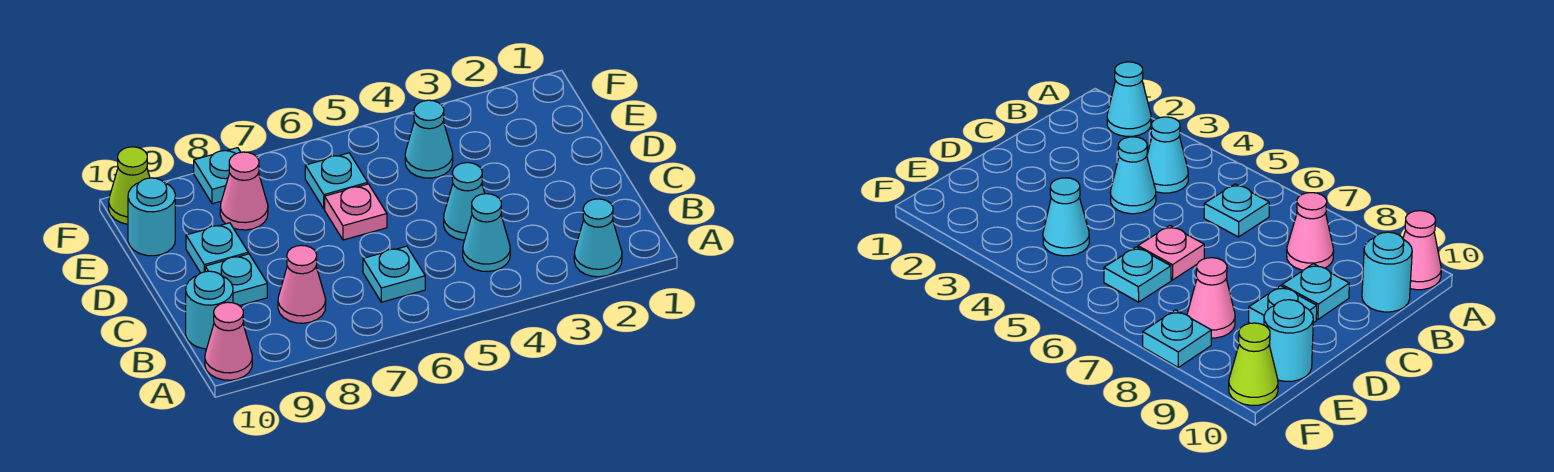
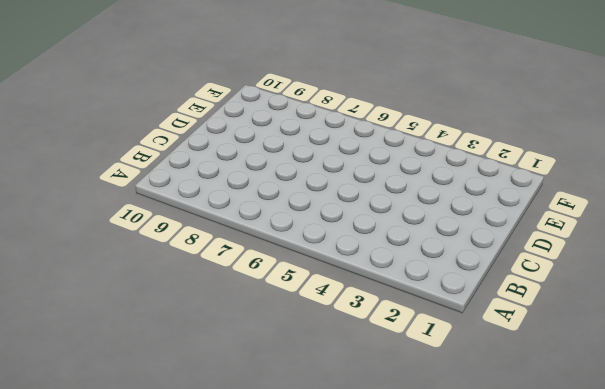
none -> cyan cone A2 level 1
none -> pink cone A10 level 1
none -> cyan cone B4 level 1

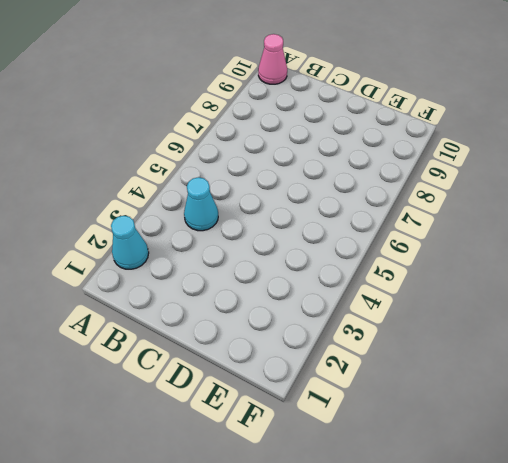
none -> cyan plate B6 level 1
none -> pink cone B8 level 1
none -> cyan round brick B10 level 1

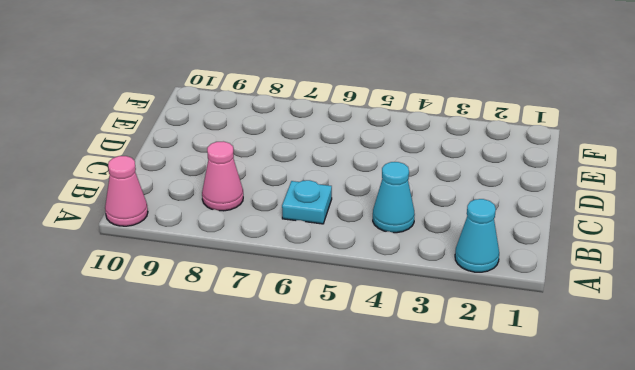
none -> cyan round brick B10 level 1
none -> cyan cone C4 level 1
none -> cyan plate C9 level 1

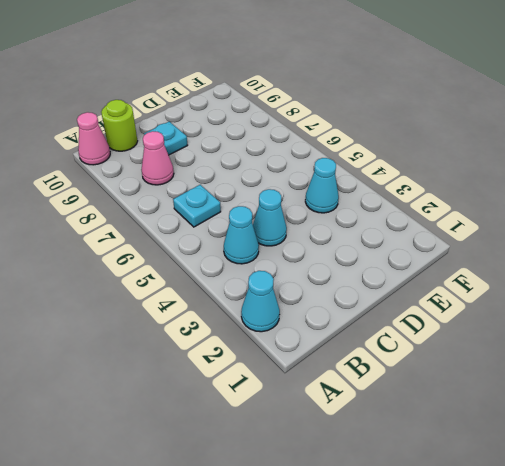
lime round brick B10 level 1 -> cyan round brick B10 level 1
none -> pink plate D6 level 1
none -> cyan plate D9 level 1
none -> cyan plate E6 level 1

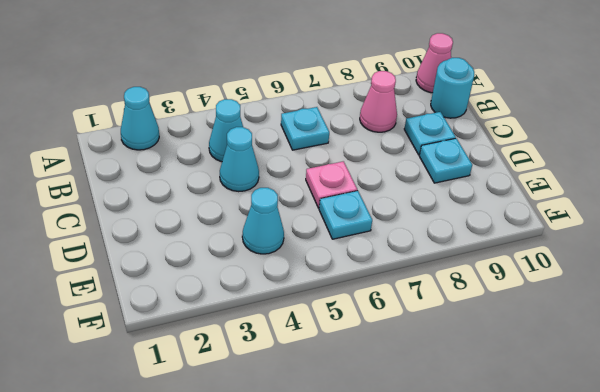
none -> pink cone E8 level 1
none -> cyan round brick E10 level 1
none -> cyan plate F8 level 1

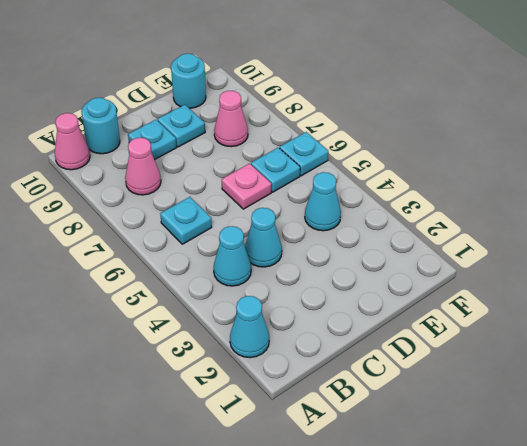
cyan plate F6 level 1 -> cyan plate F8 level 1
none -> lime cone F10 level 1

